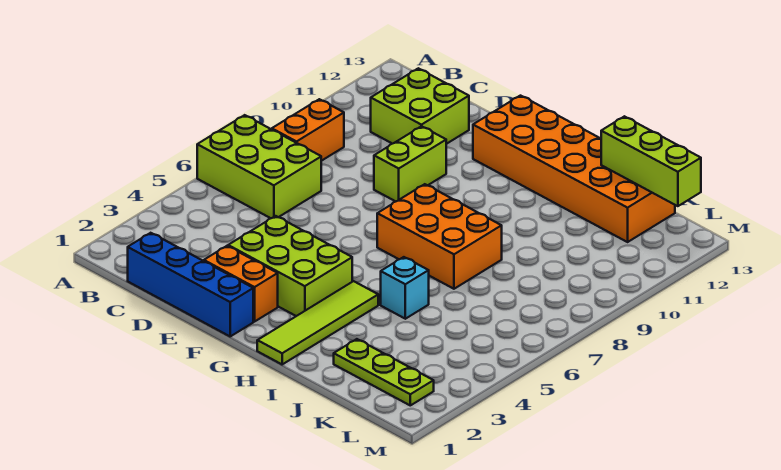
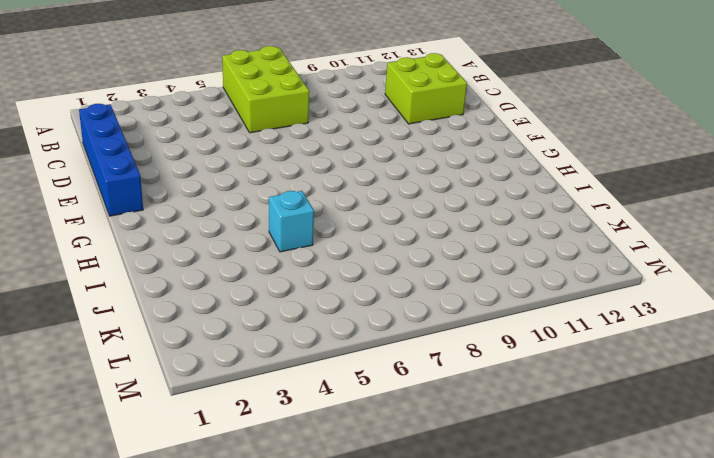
none -> orange brick B8:B9 level 1
none -> orange brick E2:F2 level 1
none -> lime brick E3:G4 level 1

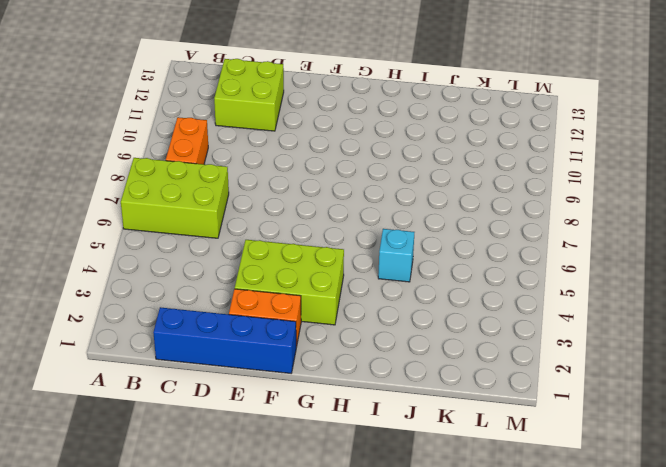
none -> lime brick E9:E10 level 1
none -> orange brick F12:K13 level 1
none -> orange brick G7:I8 level 1

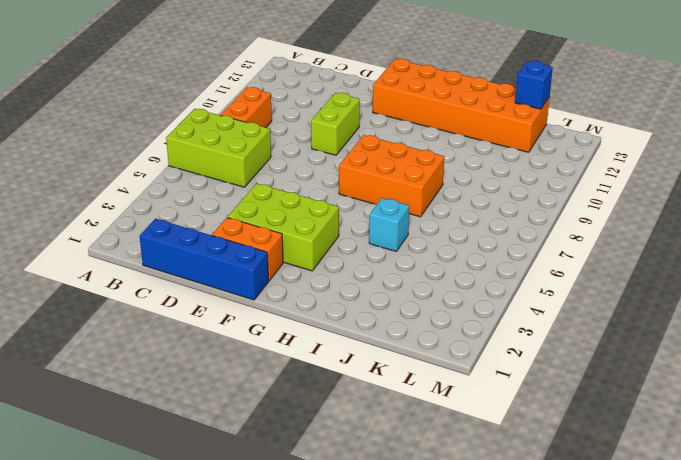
blue brick K13 level 2 -> lime brick J13:L13 level 2
none -> lime brick C11:D12 level 1
none -> lime tile H1:H4 level 1
none -> lime plate J2:L2 level 1

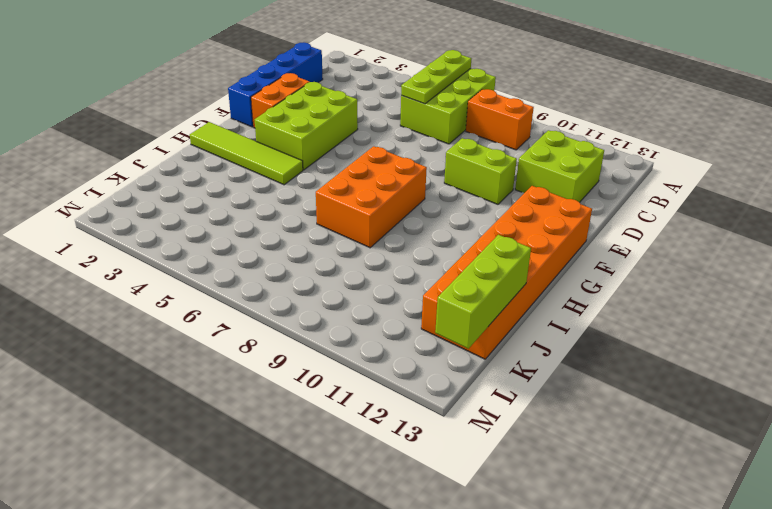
lime plate A6:C6 level 2 -> lime plate J2:L2 level 1
none -> cyan brick I5 level 1

